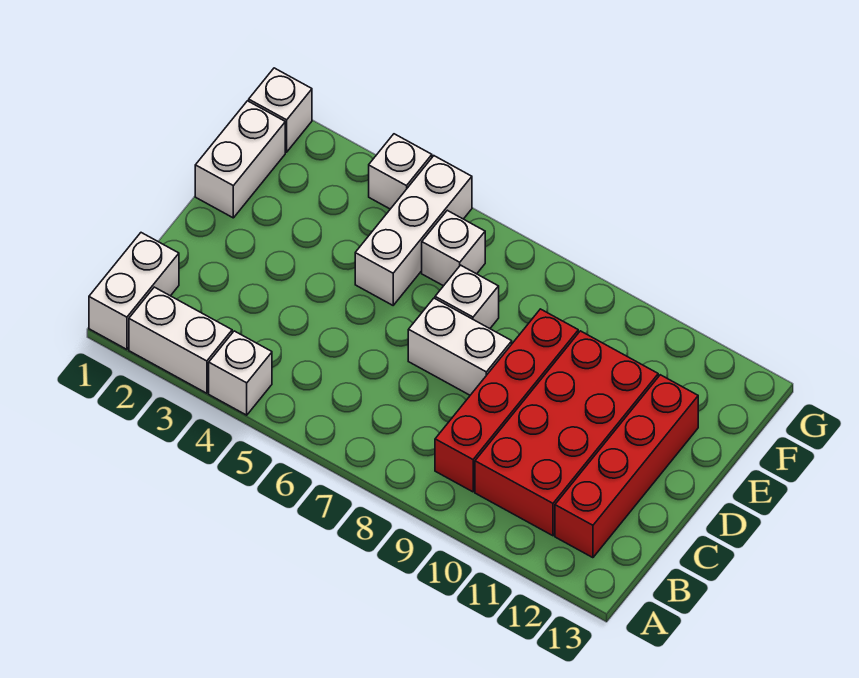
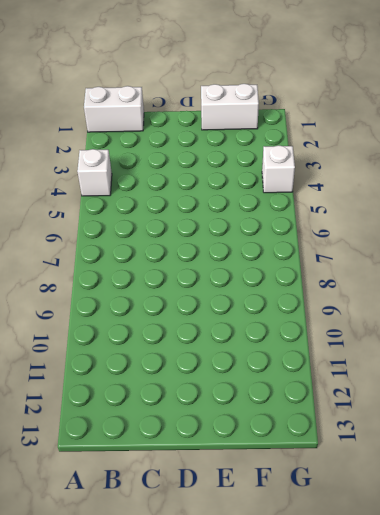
none -> white brick A2:A3 level 1
none -> red brick B9:E9 level 1
none -> red brick B10:E11 level 1

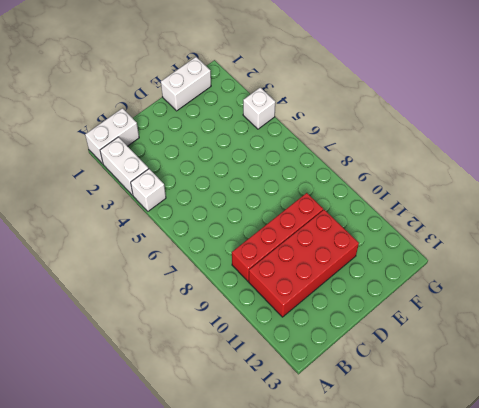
none -> red brick B12:E12 level 1
none -> white brick D7:D8 level 1
none -> white brick E5:G5 level 1

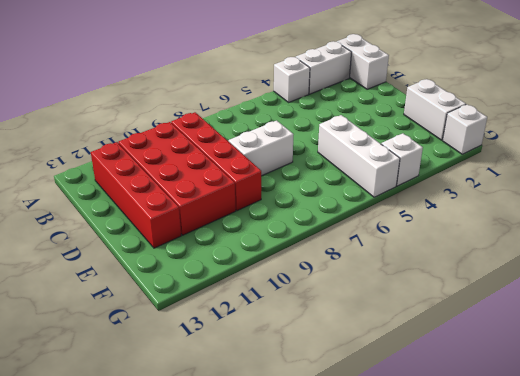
none -> white brick E7 level 1
none -> white brick F6 level 1

